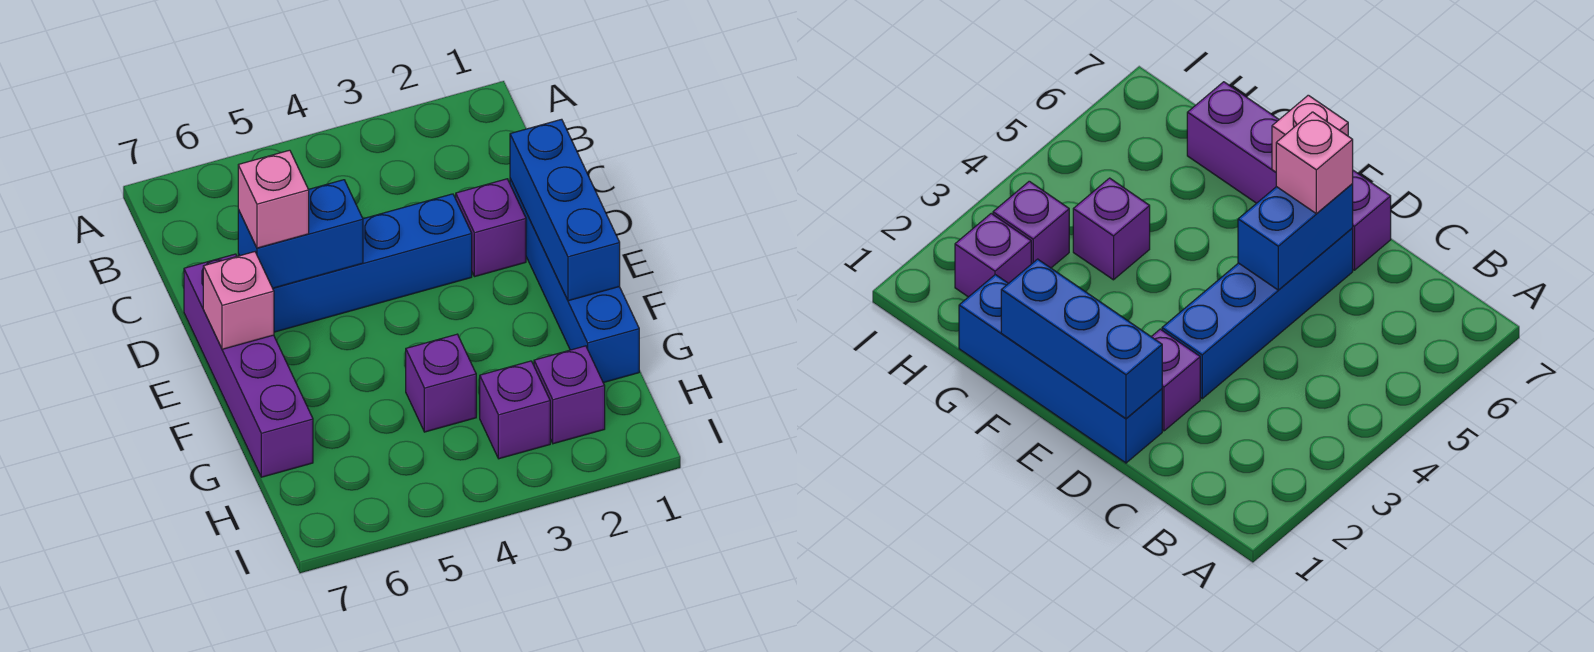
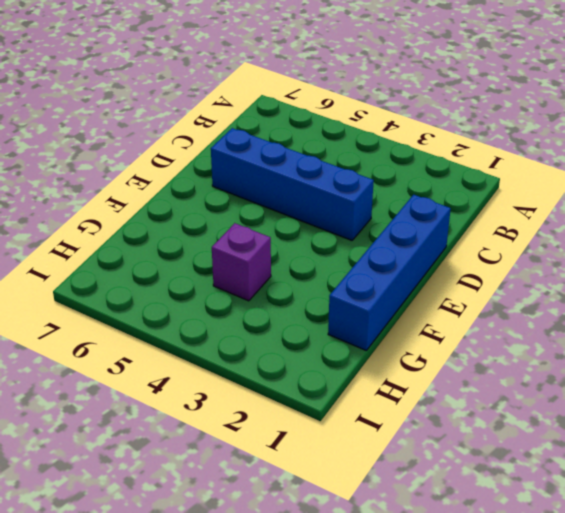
none -> purple brick D2 level 1
none -> purple brick D7:G7 level 1

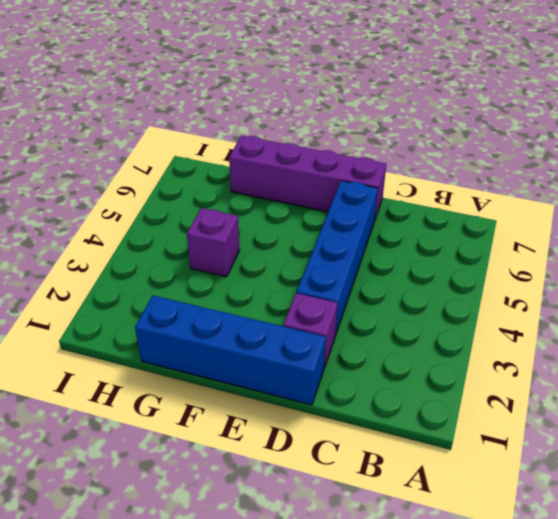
none -> purple brick H2 level 1
none -> purple brick H3 level 1

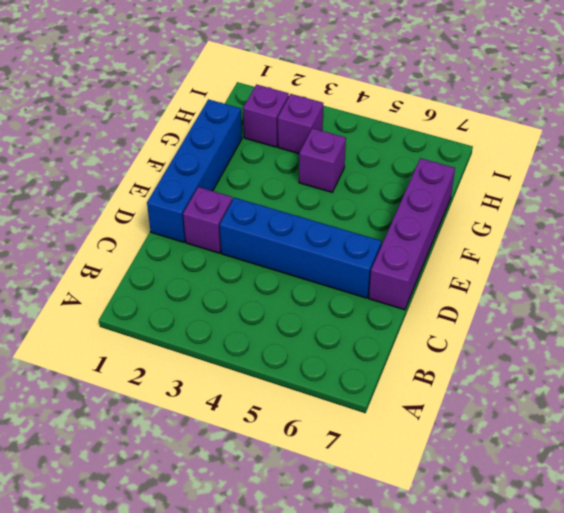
none -> blue brick D1:F1 level 2
none -> blue brick D5:D6 level 2

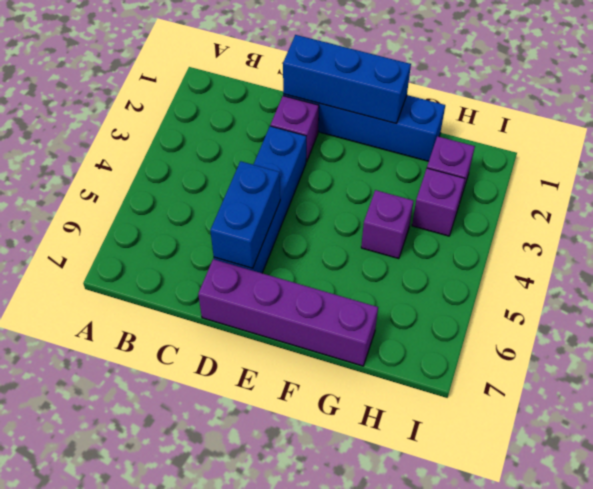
none -> pink brick E7 level 2
none -> pink brick D6 level 3

